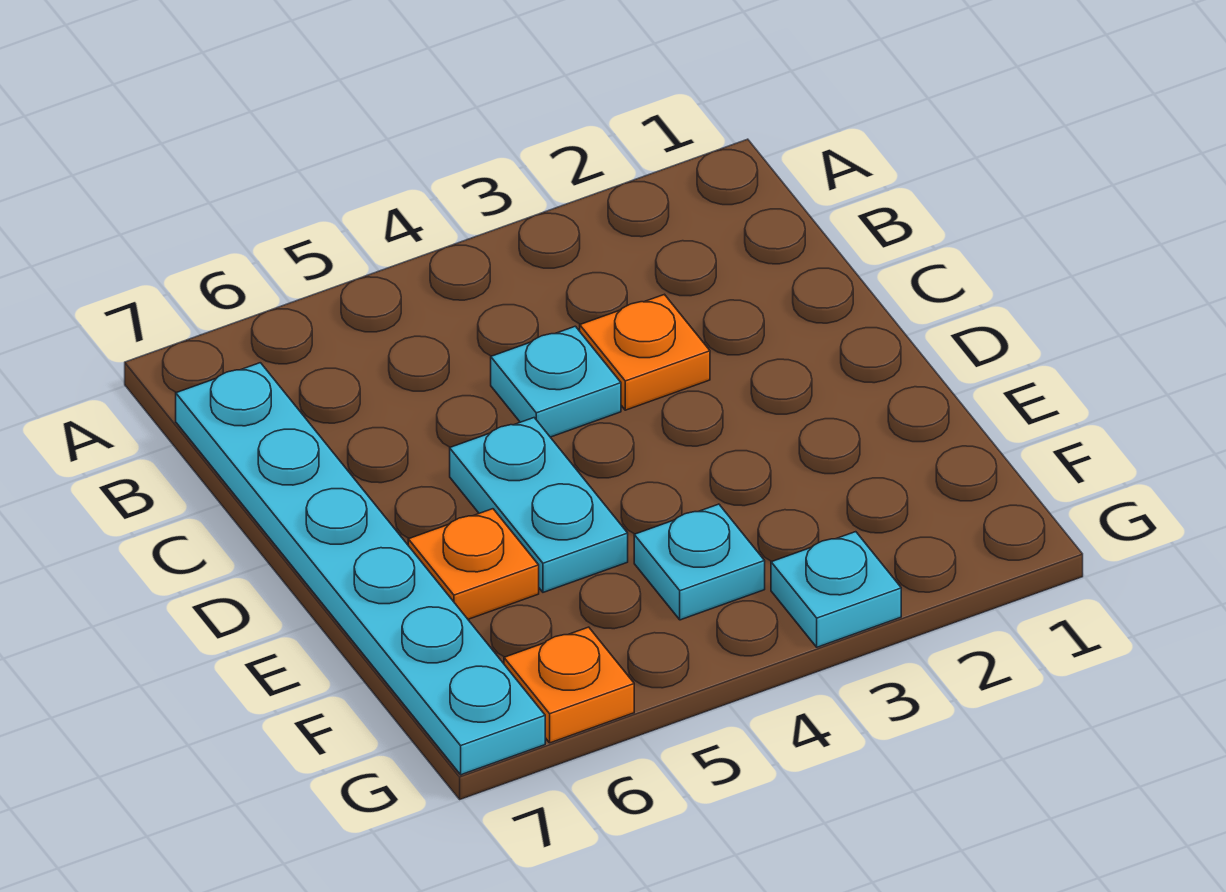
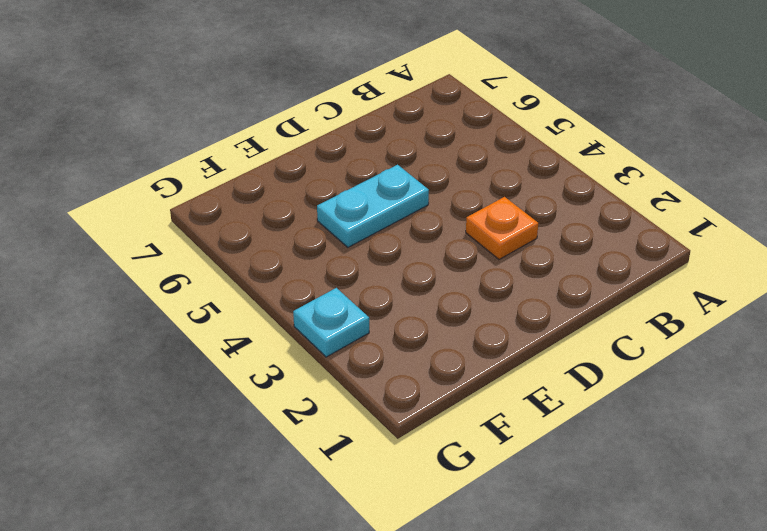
none -> cyan plate B7:G7 level 1
none -> cyan plate C4 level 1

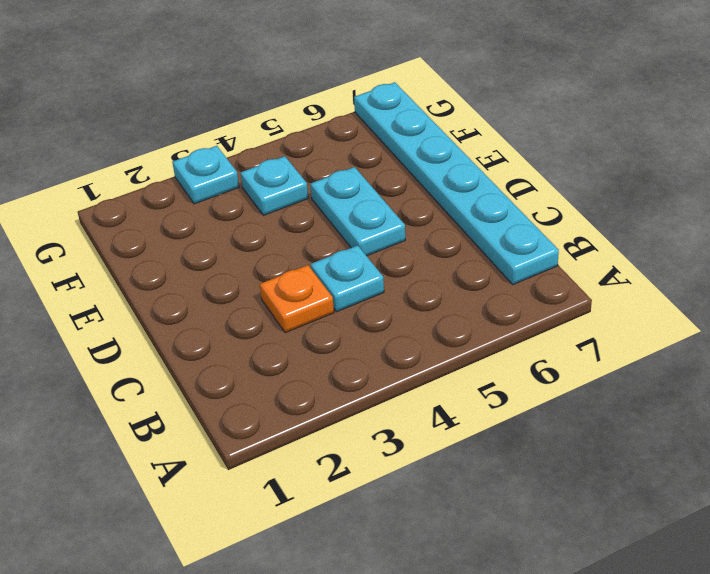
none -> orange plate E6 level 1
none -> orange plate G6 level 1

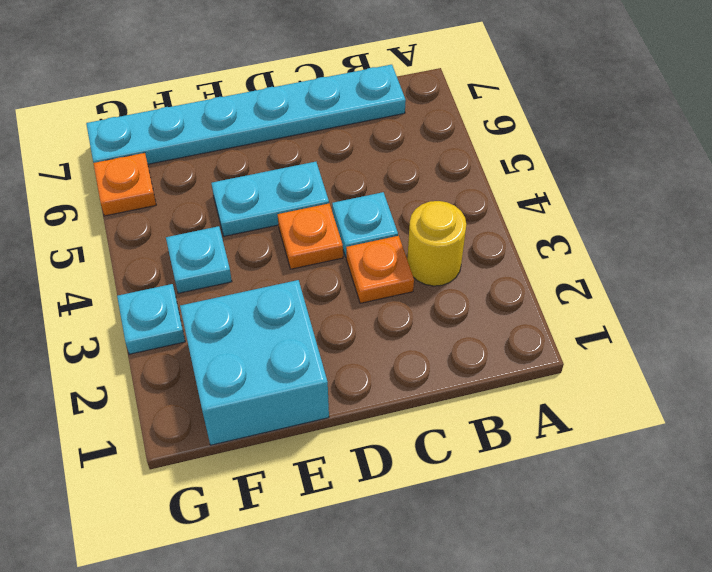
yellow round brick B3 level 1 -> none
orange plate D4 level 1 -> orange plate E6 level 1
cyan brick E1:F2 level 1 -> none

